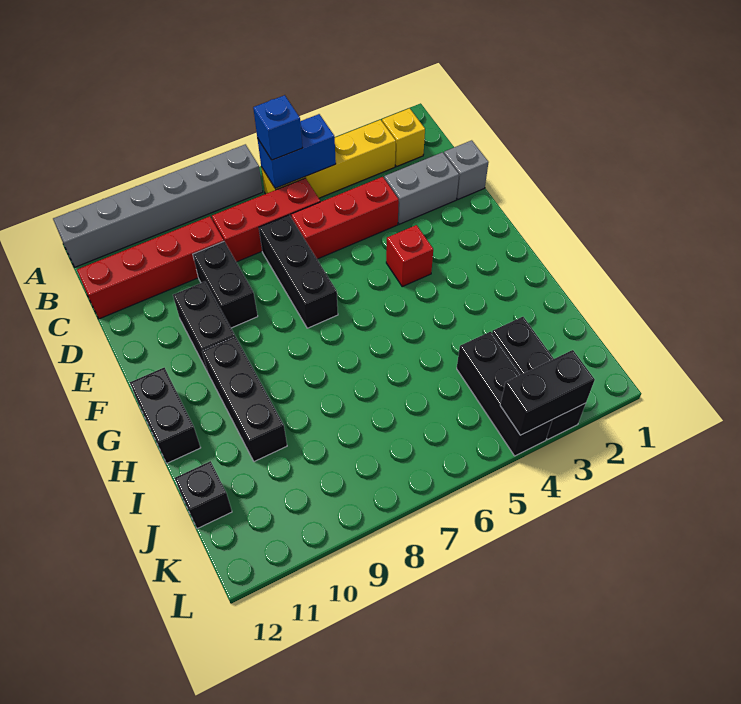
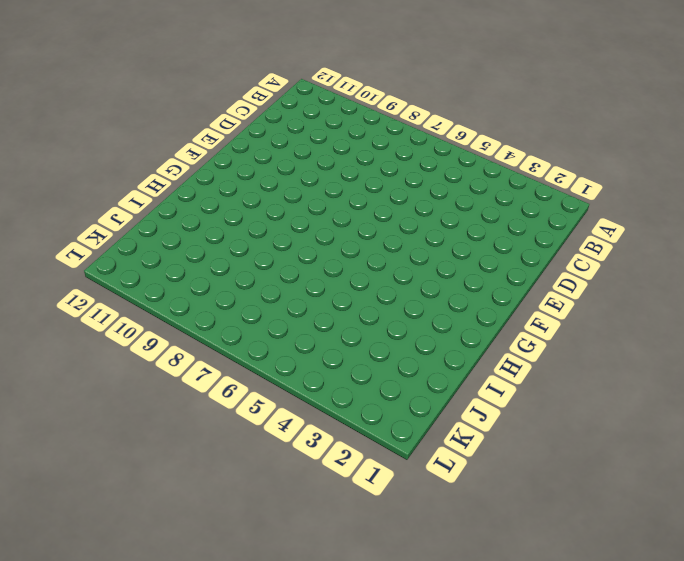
none -> grey brick A7:A12 level 1
none -> yellow brick B2 level 1
none -> yellow brick B3:B6 level 1

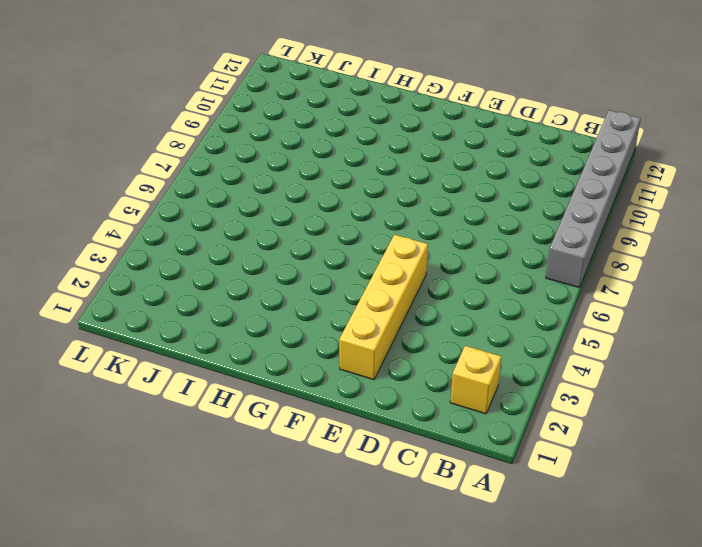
yellow brick E2:E5 level 1 -> yellow brick B3:B6 level 1
none -> red brick C6:C8 level 1
none -> red brick C9:C12 level 1
none -> grey brick D1 level 1

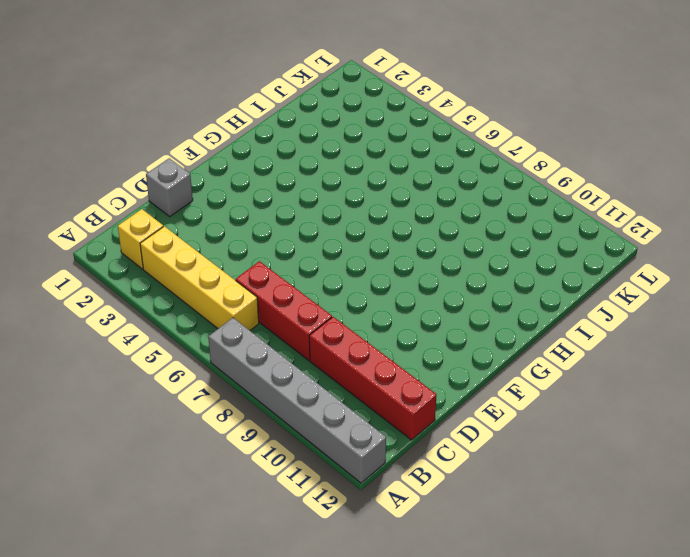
none -> grey brick D2:D3 level 1
none -> red brick D4:D6 level 1
none -> black brick D7:F7 level 1

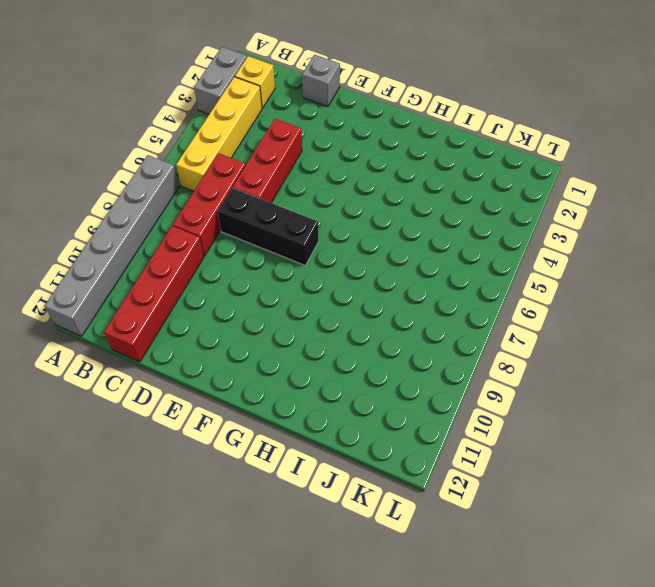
grey brick A2:A3 level 1 -> grey brick D2:D3 level 1
none -> black brick D9:E9 level 1
none -> black brick E10:F10 level 1
none -> red brick F4 level 1

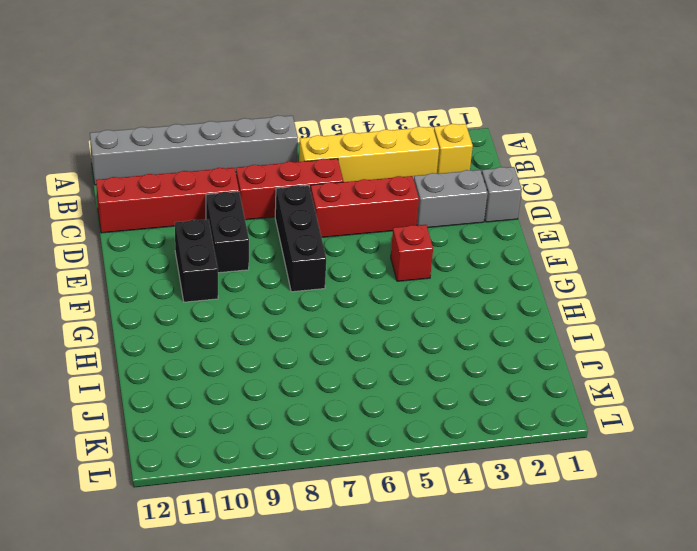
none -> black brick G10:I10 level 1
none -> black brick G12:H12 level 1
none -> black brick J3:L3 level 1

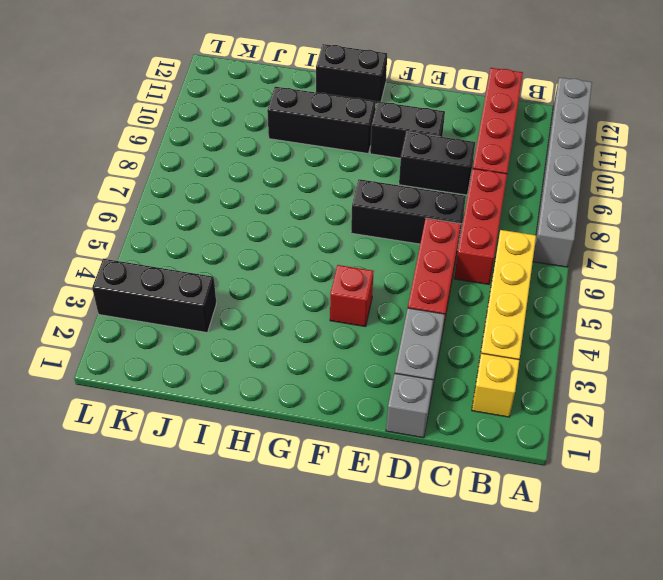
none -> black brick J4:L4 level 1
none -> black brick J12 level 1
none -> blue brick B5:B6 level 2

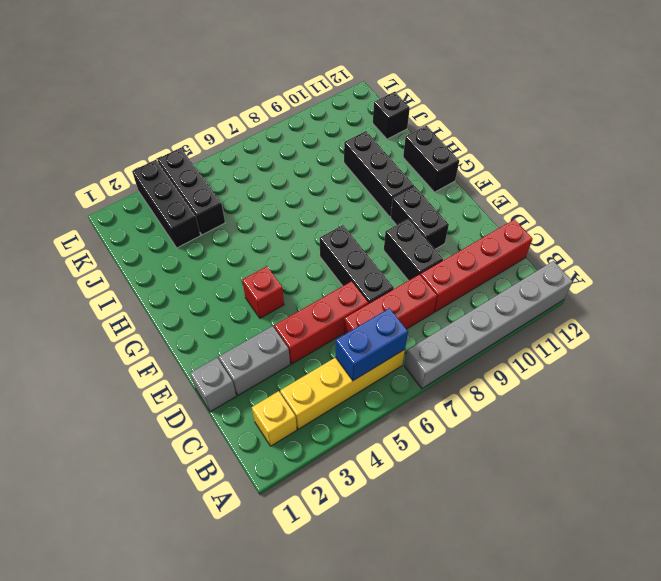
none -> black brick L3:L4 level 2
none -> blue brick B6 level 3

